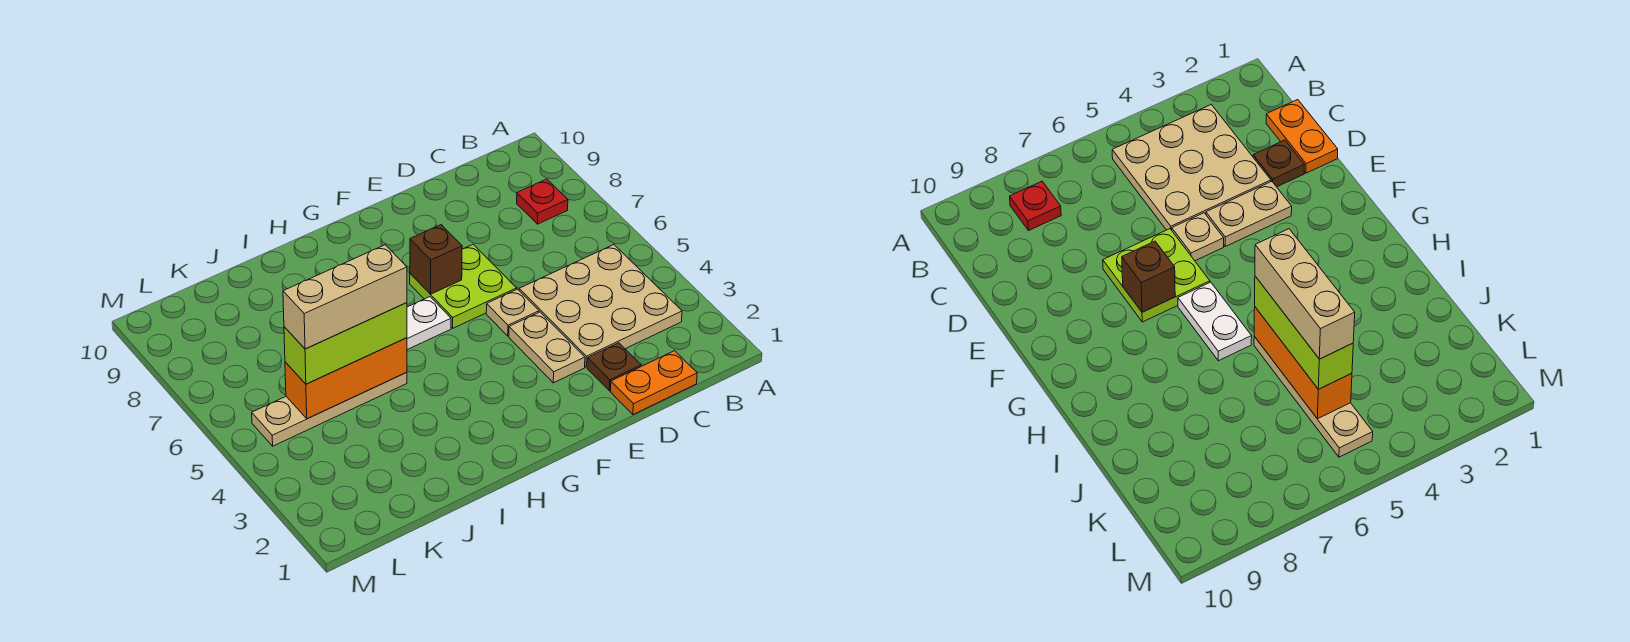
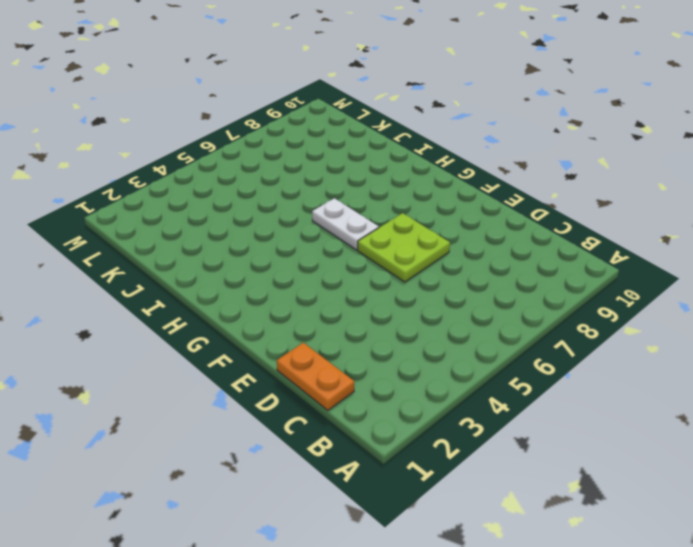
none -> tan plate B3:D5 level 1
none -> red plate B8 level 1
none -> brown plate D2 level 1

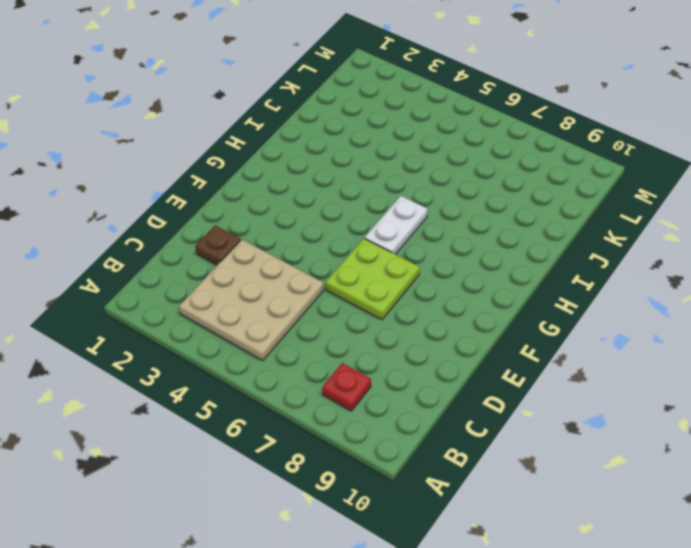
none -> orange plate C1:D1 level 1
none -> tan plate E3:E4 level 1
none -> tan plate E5 level 1

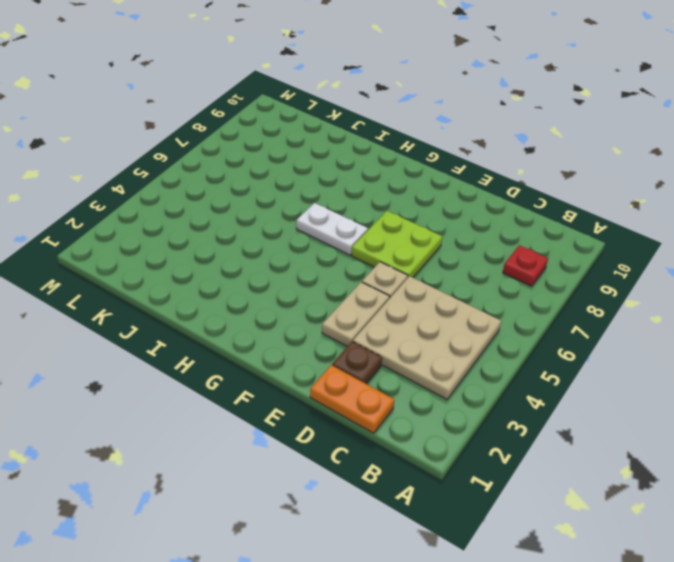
none -> tan plate I5:L5 level 1
none -> brown brick F7 level 2
none -> orange brick I5:K5 level 2

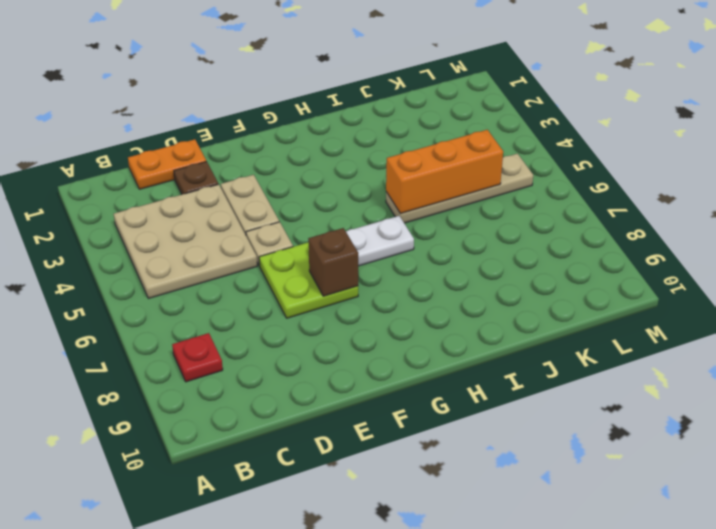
none -> lime brick I5:K5 level 3
none -> tan brick I5:K5 level 4

